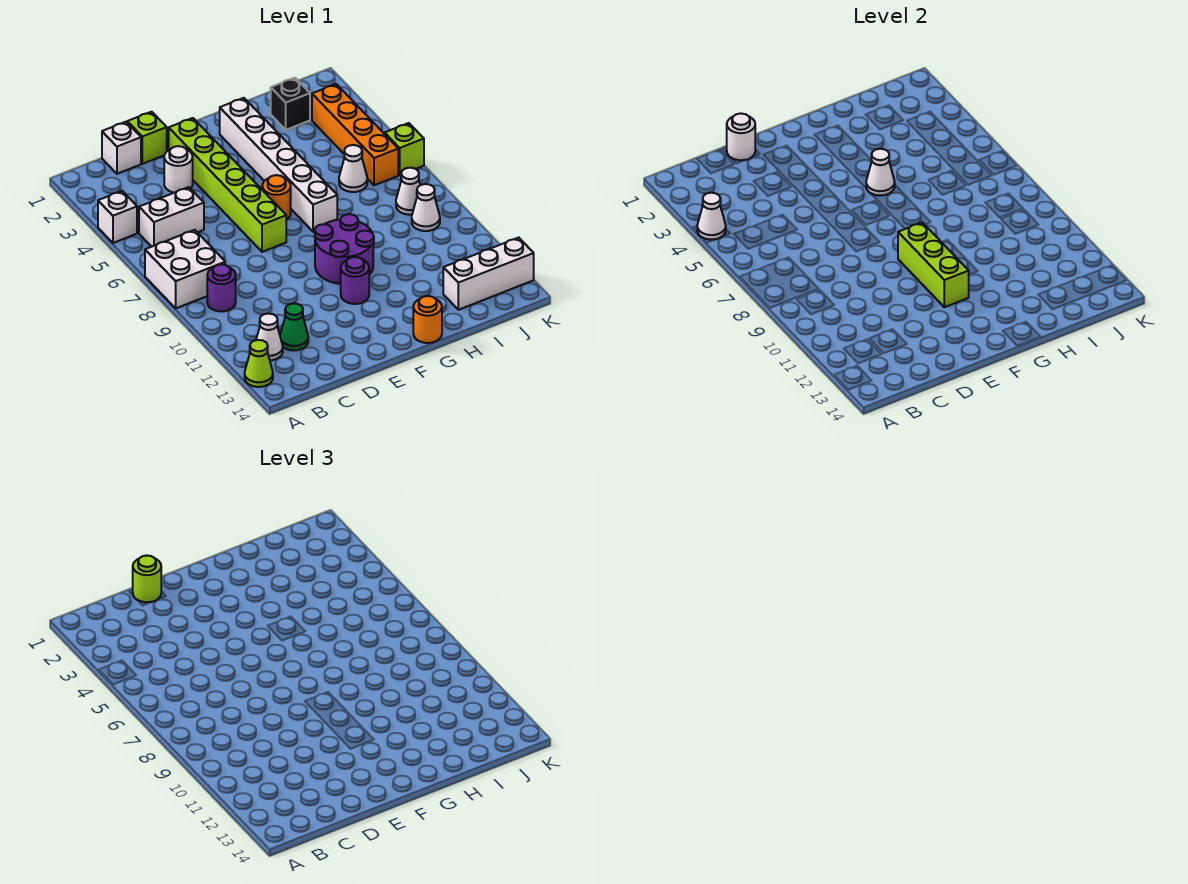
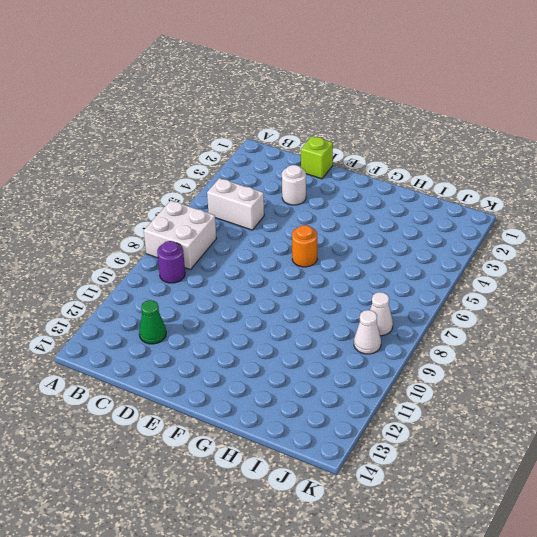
none -> white brick A4 level 1
none -> lime cone A13 level 1
none -> white cone B12 level 1

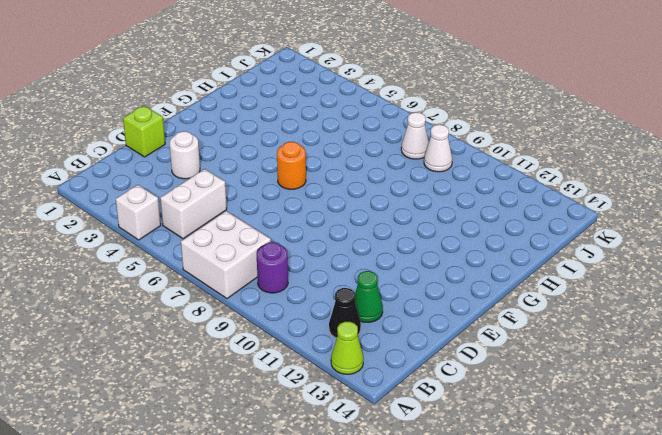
black cone B12 level 1 -> white cone B12 level 1
none -> white brick C1 level 1
none -> lime brick E2:E7 level 1
none -> purple round brick F9:G10 level 1

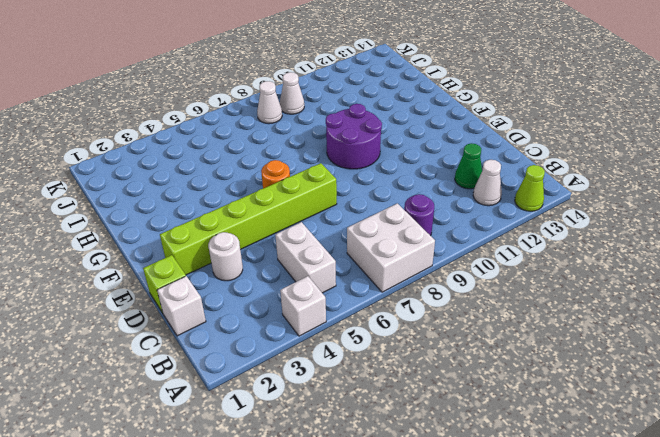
none -> purple round brick F11 level 1
none -> white brick G2:G7 level 1
none -> orange round brick G14 level 1

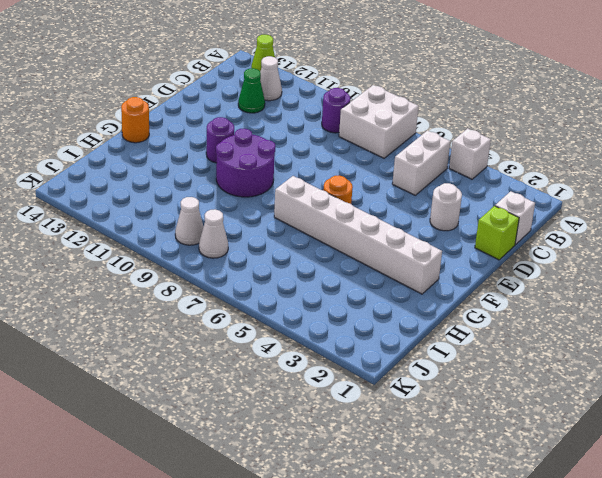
none -> lime brick E2:E7 level 1
none -> black brick I2 level 1
none -> white cone I6 level 1

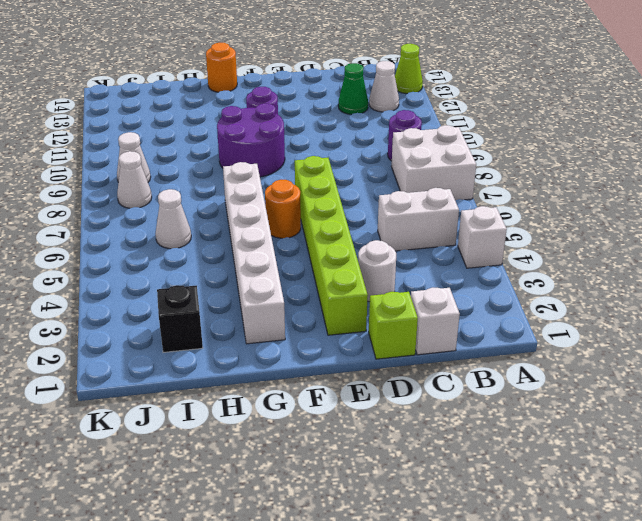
none -> white brick I13:K13 level 1
none -> orange brick J3:J6 level 1
none -> lime brick K6 level 1

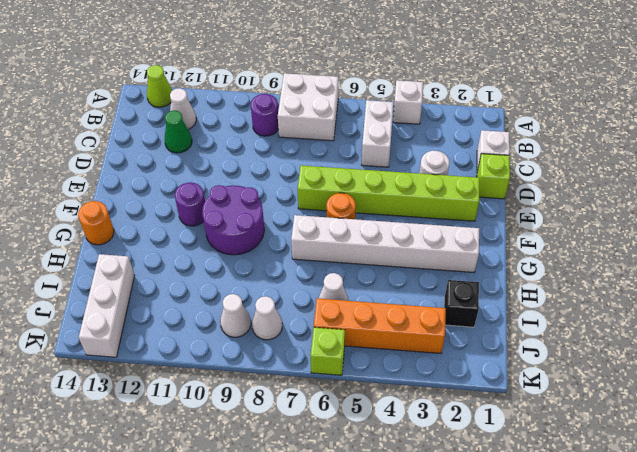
none -> white cone A4 level 2
none -> white round brick D1 level 2
none -> lime brick F9:F11 level 2

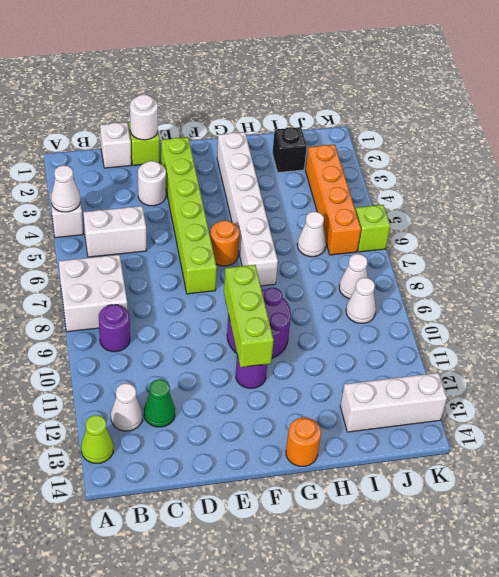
none -> white cone G5 level 2
none -> lime round brick D1 level 3

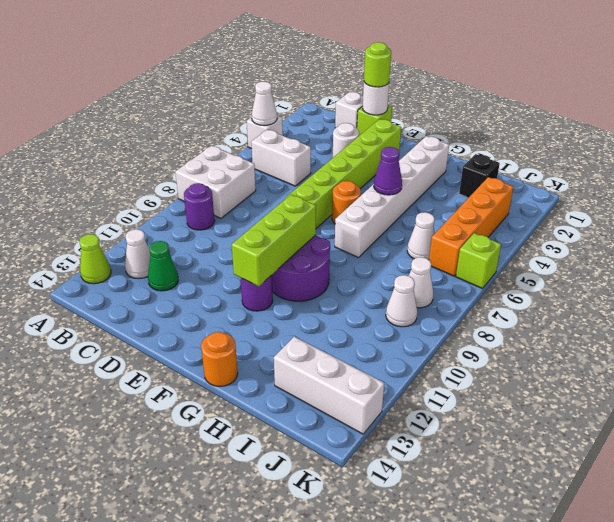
purple cone G5 level 2 -> white cone G5 level 2

